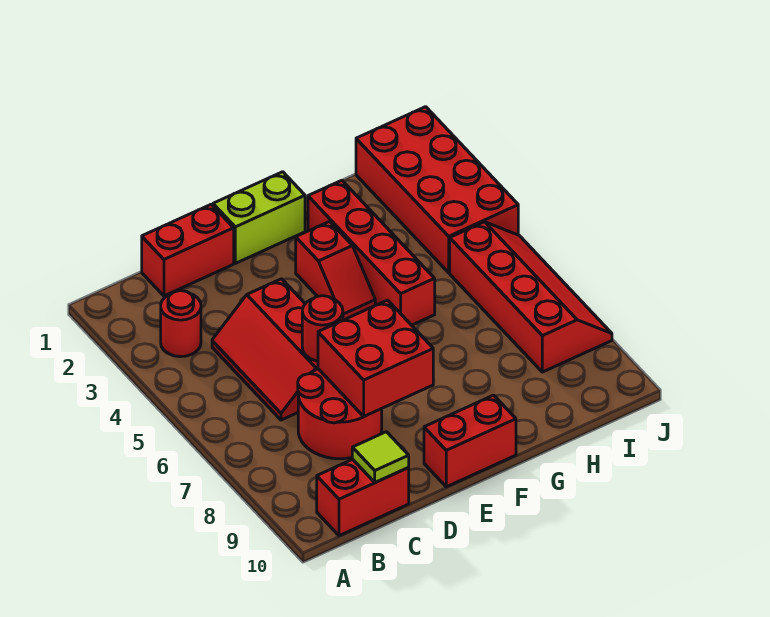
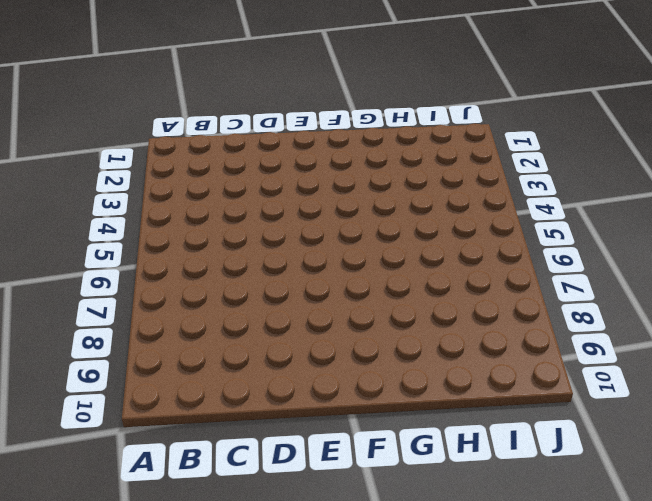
none -> red round brick B3 level 1
none -> red brick B10:C10 level 1
none -> red brick C1:D1 level 1

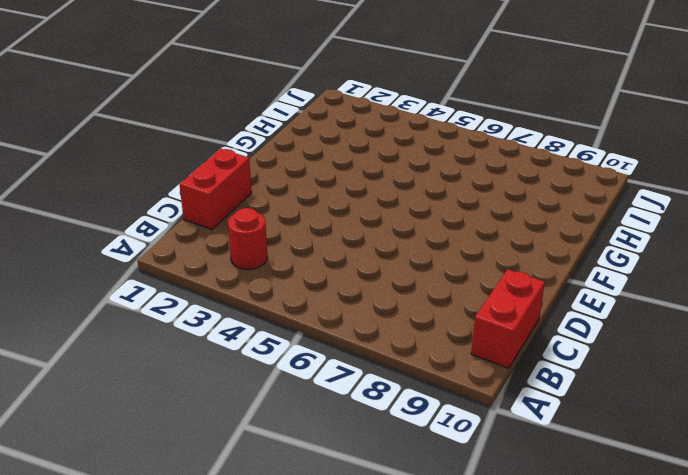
none -> red slope C4:D6 level 1 top D
none -> red round brick C7:D8 level 1
none -> lime brick E1:F1 level 1

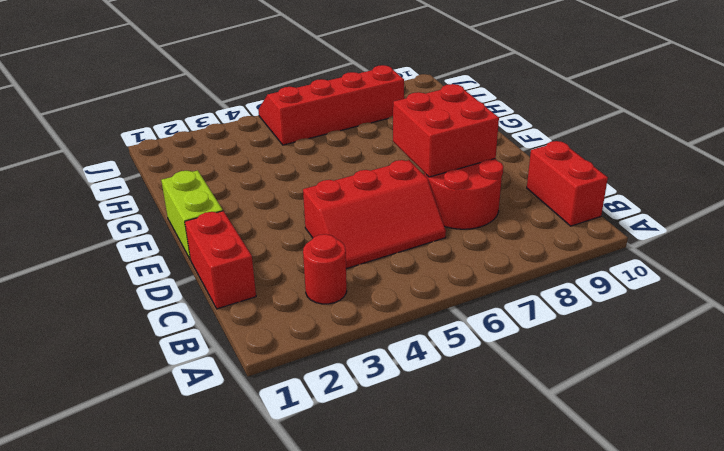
none -> red brick E10:F10 level 1
none -> red slope F3:F4 level 1 top 3
none -> red brick G2:G5 level 1

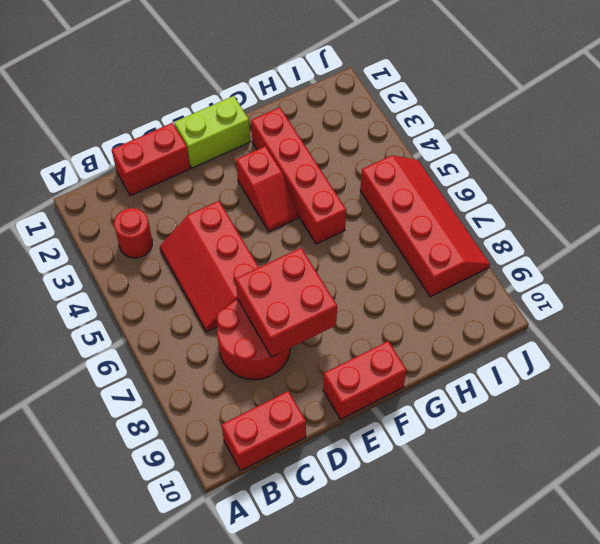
none -> red brick I1:J4 level 1
none -> lime tile C10 level 2
none -> red round brick D6 level 2

